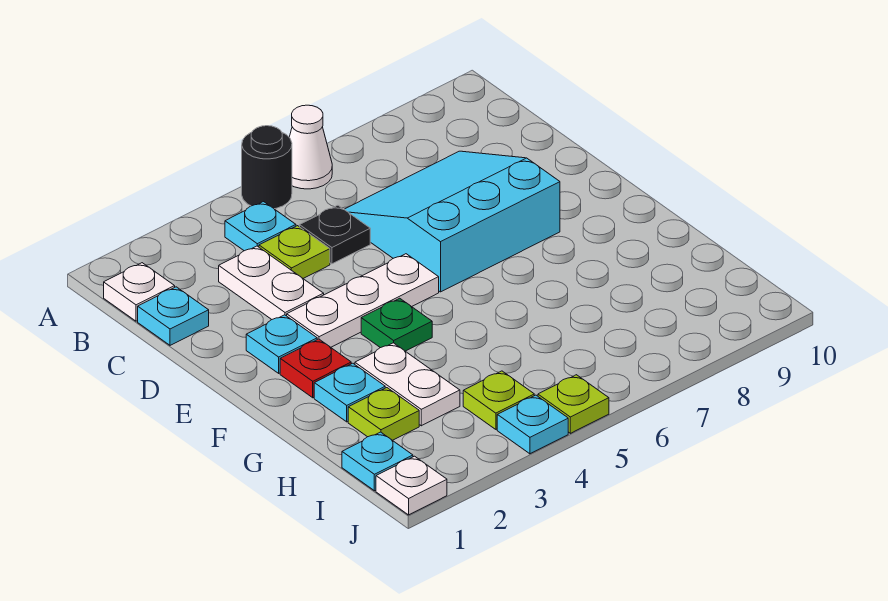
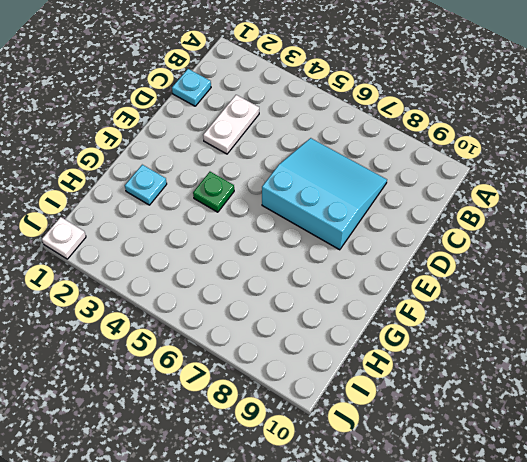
none -> black round brick A5 level 1
none -> white cone A6 level 1
none -> white plate B1 level 1

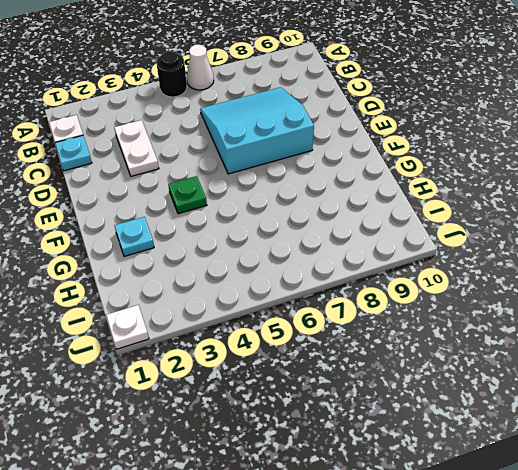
none -> cyan plate B4 level 1
none -> lime plate C4 level 1
none -> black plate C5 level 1

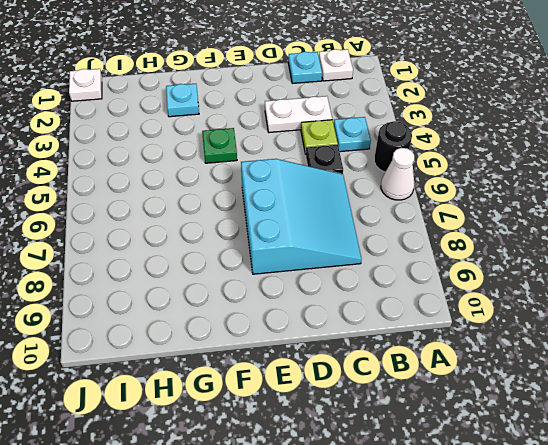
none -> cyan plate E2 level 1
none -> white plate E3:E5 level 1
none -> red plate F2 level 1

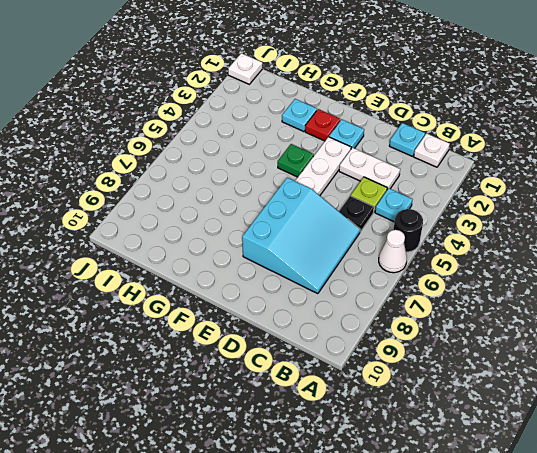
none -> white plate G3:H3 level 1
none -> lime plate H2 level 1
none -> cyan plate I1 level 1

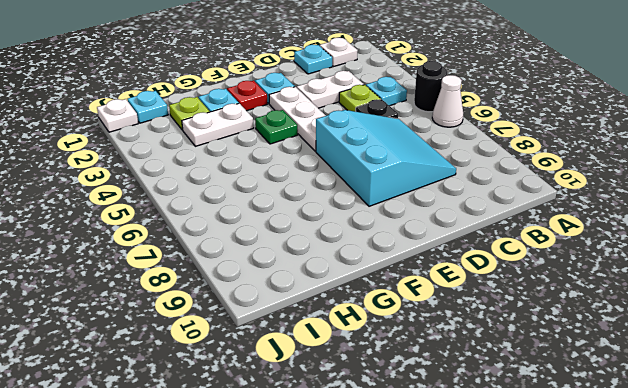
none -> lime plate I4 level 1
none -> cyan plate J4 level 1
none -> lime plate J5 level 1

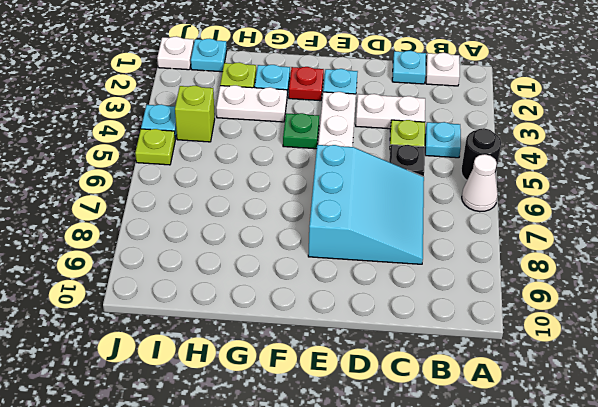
lime brick I4 level 1 -> lime plate I4 level 1

